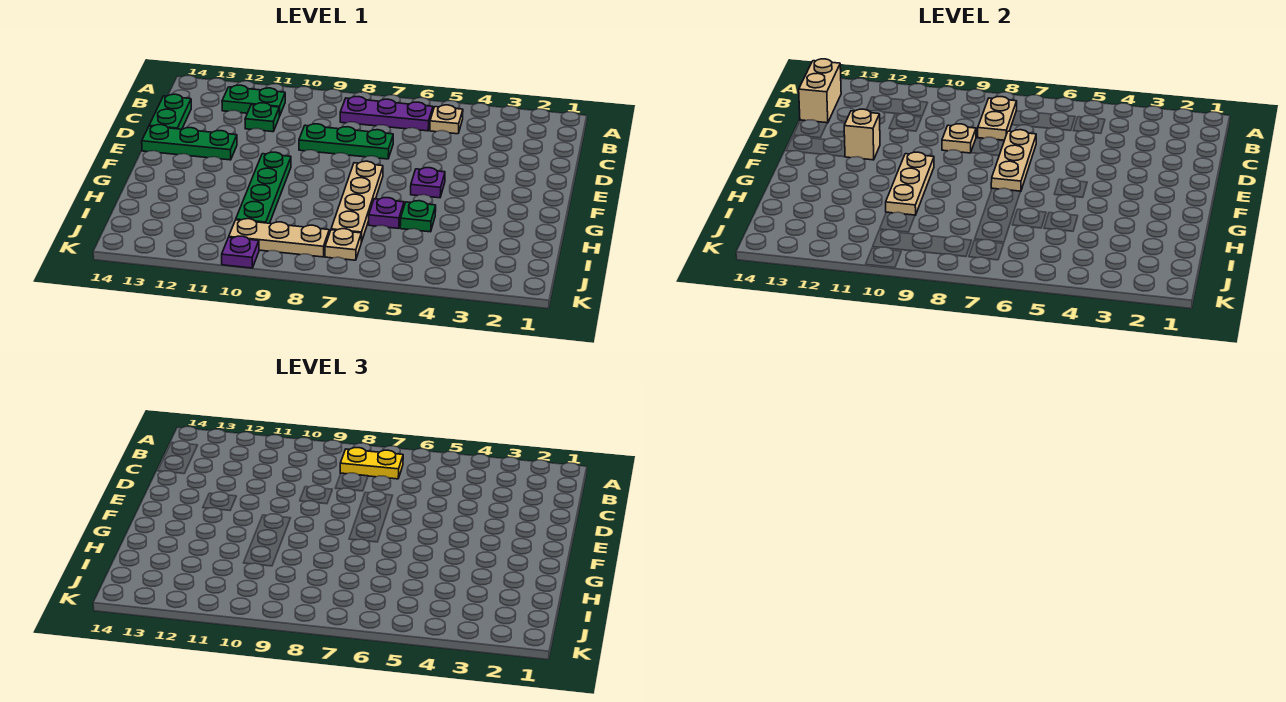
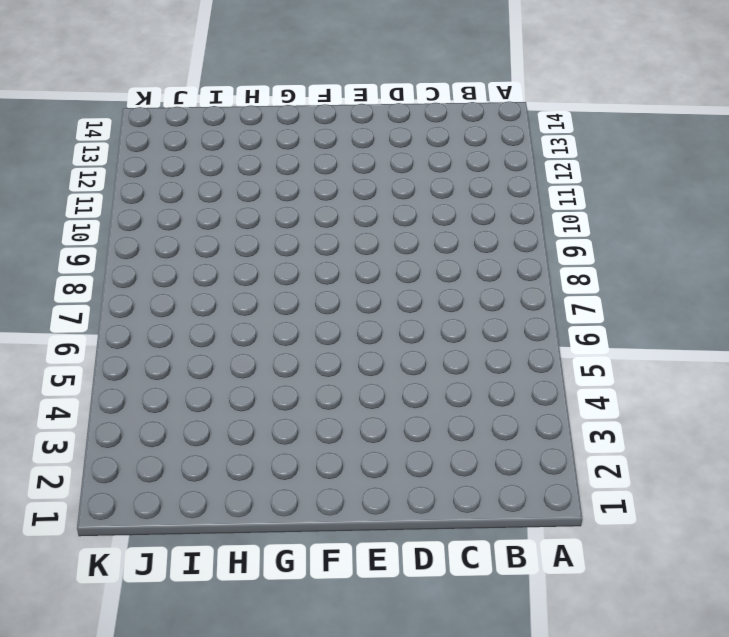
none -> tan plate B5 level 1
none -> purple plate B6:B8 level 1
none -> green plate B11:B12 level 1

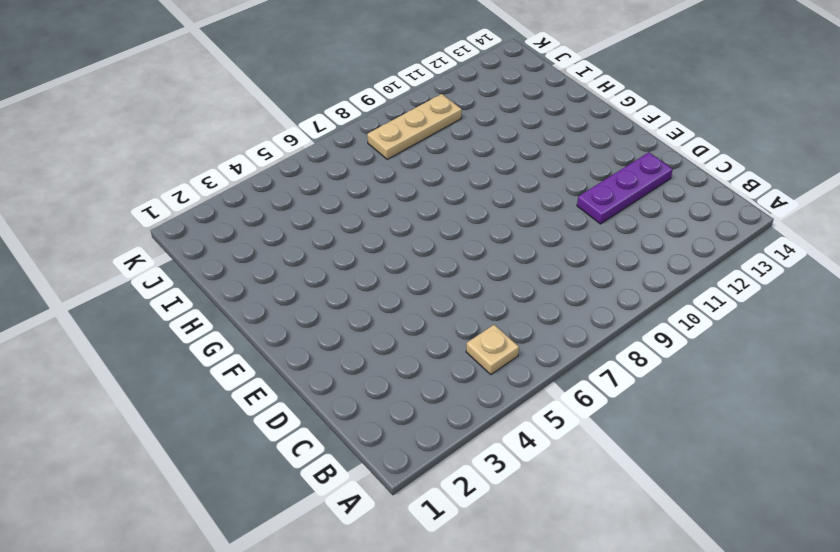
purple plate D11:D13 level 1 -> purple plate B6:B8 level 1
none -> green plate B11:B12 level 1
none -> green plate C11 level 1
none -> green plate C14:D14 level 1

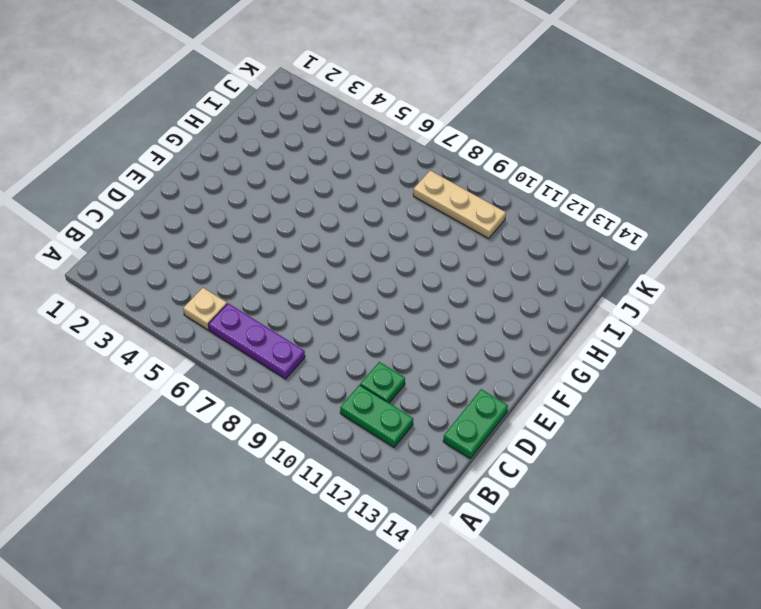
none -> green plate D7:D9 level 1
none -> green plate E12:E14 level 1
none -> purple plate F5 level 1

